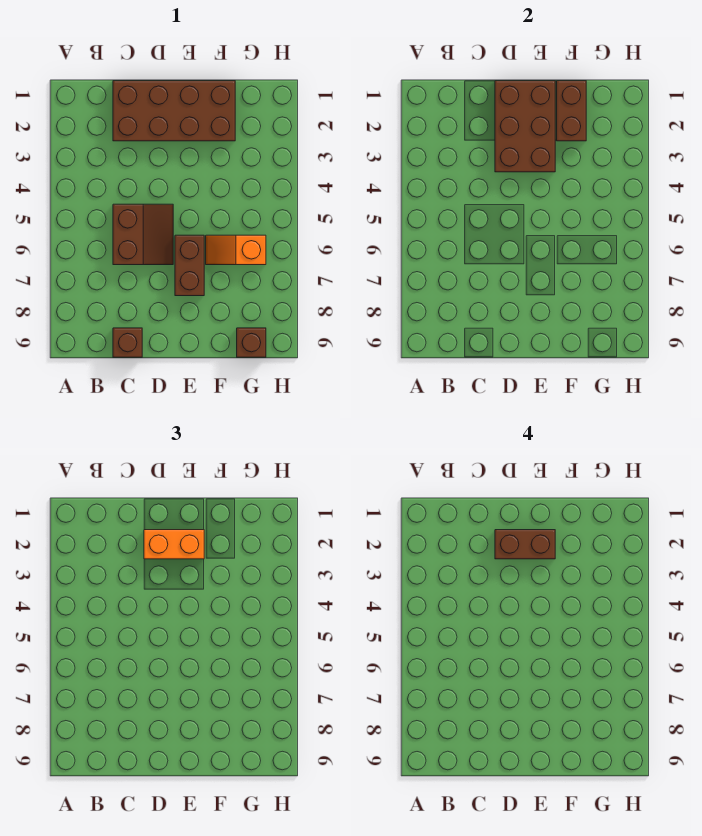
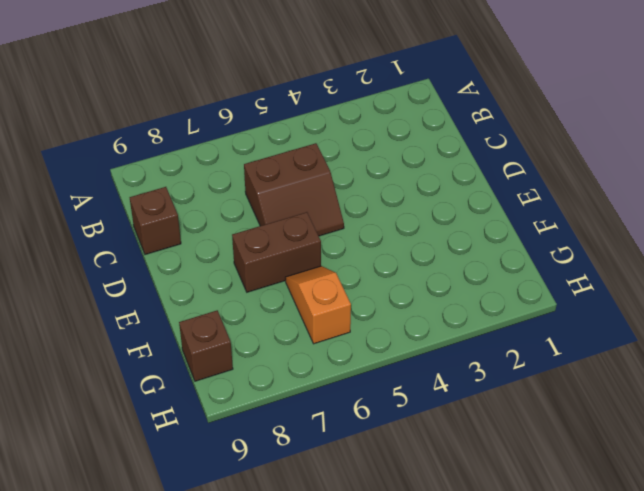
none -> brown brick C1:F2 level 1
none -> brown brick D1:E3 level 2

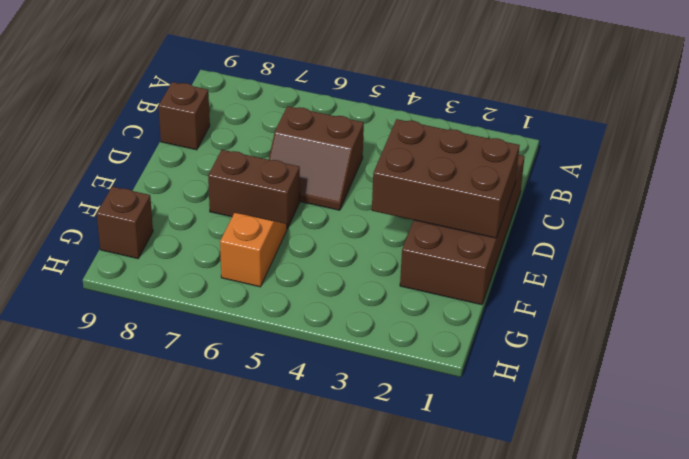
none -> brown brick F1:F2 level 2
none -> orange brick D2:E2 level 3

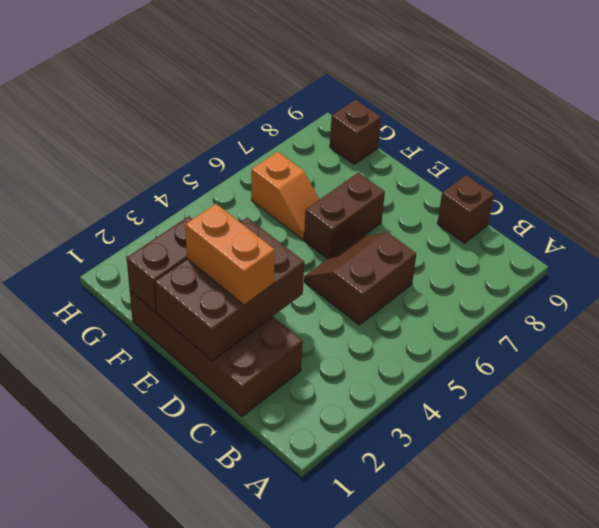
none -> brown brick D2:E2 level 4

